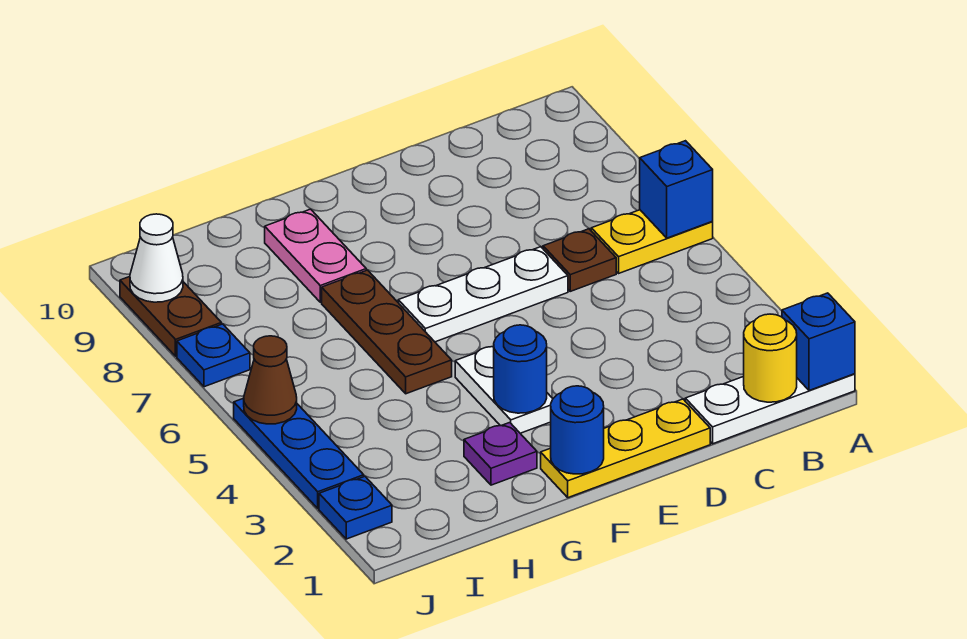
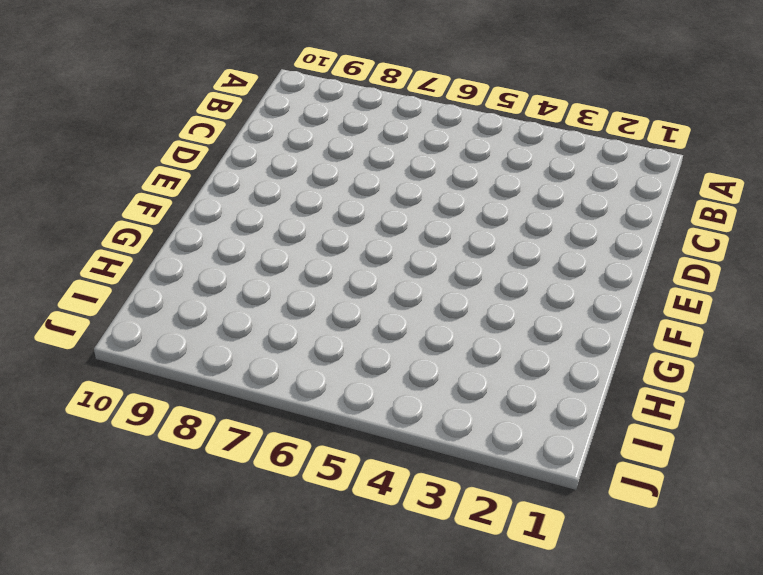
none -> white plate A1:C1 level 1
none -> yellow plate A6:B6 level 1
none -> brown plate C6 level 1

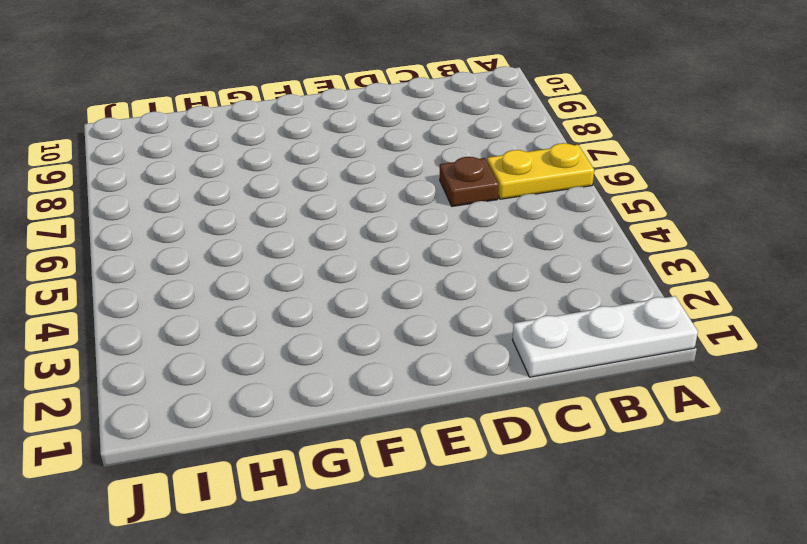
none -> yellow plate D1:F1 level 1
none -> white plate D6:F6 level 1
none -> white plate F3:F4 level 1

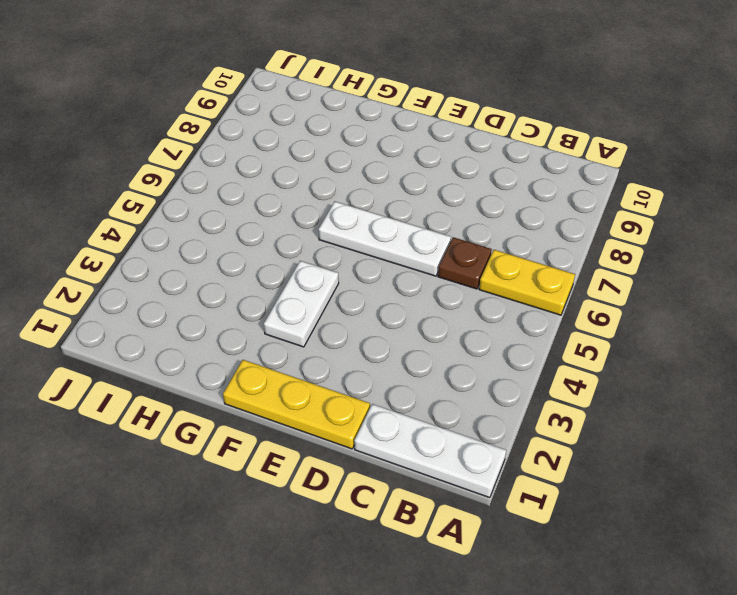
none -> purple plate G2 level 1
none -> brown plate G5:G7 level 1
none -> pink plate G8:G9 level 1

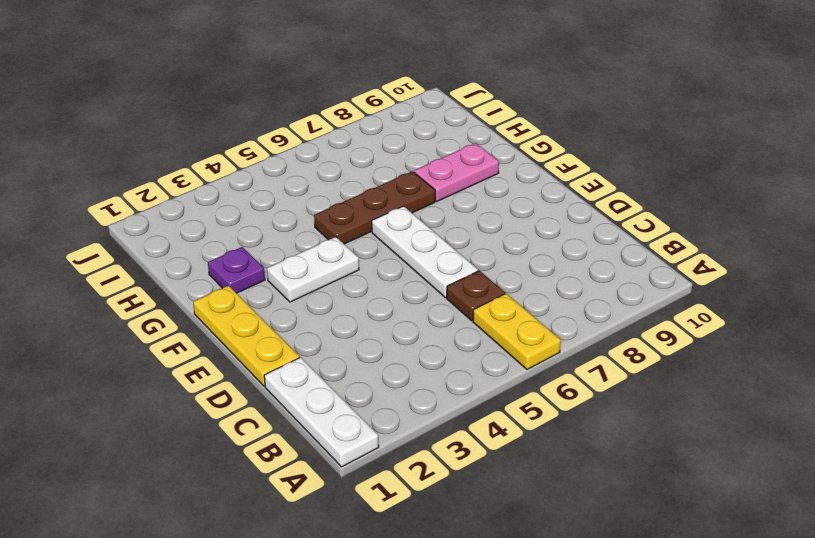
none -> blue plate J2 level 1
none -> blue plate J3:J5 level 1
none -> blue plate J7 level 1

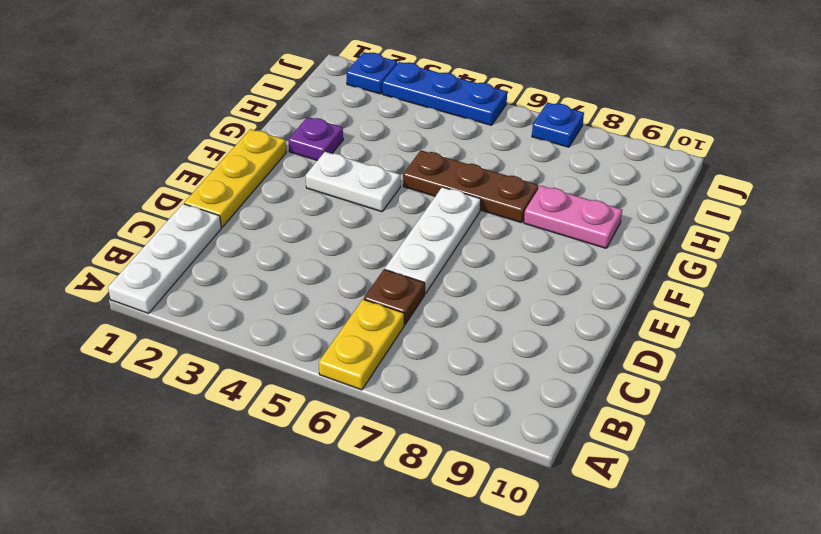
none -> brown plate J8:J9 level 1
none -> blue brick A1 level 2
none -> blue brick A6 level 2

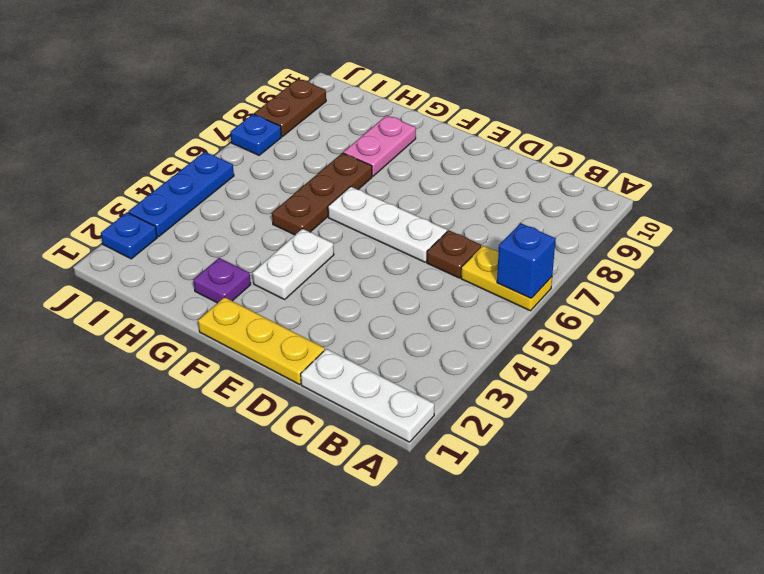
none -> blue brick A1 level 2
none -> yellow round brick B1 level 2
none -> blue round brick F1 level 2

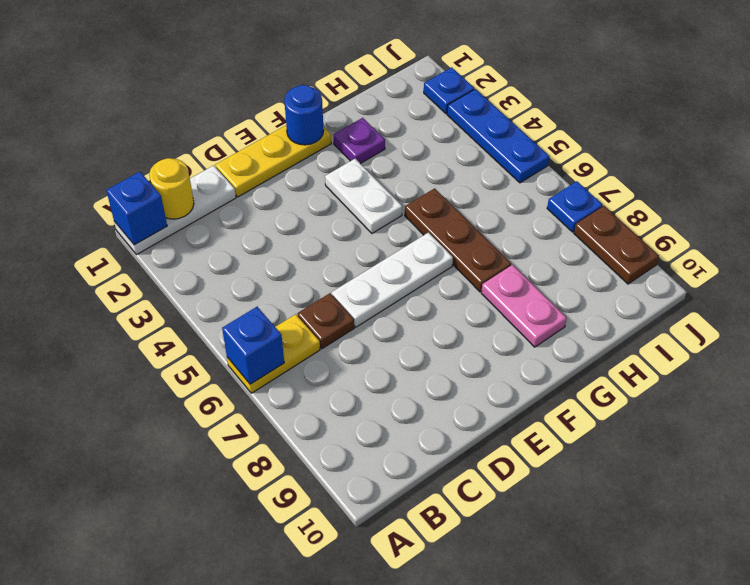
none -> blue round brick F3 level 2
none -> brown cone J5 level 2
none -> white cone J9 level 2

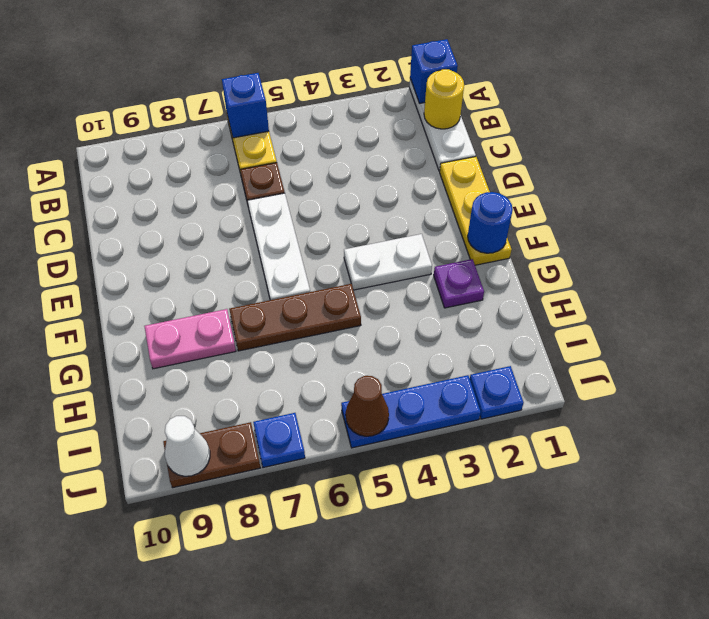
none -> blue round brick F3 level 2

